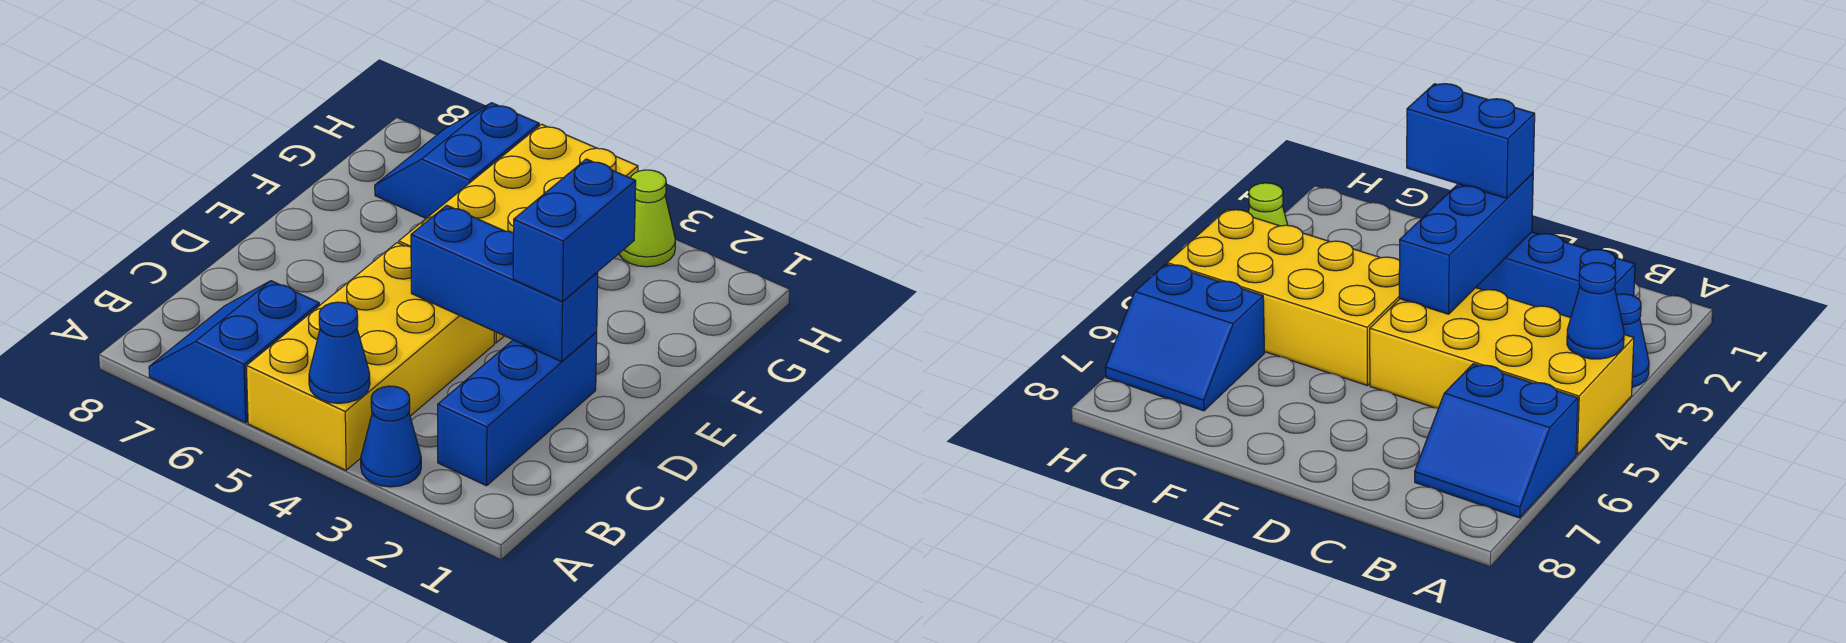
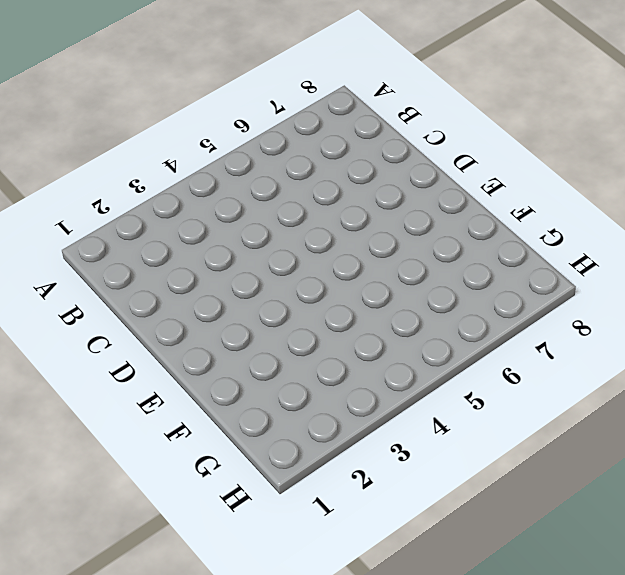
none -> blue cone A3 level 1
none -> yellow brick A4:D5 level 1

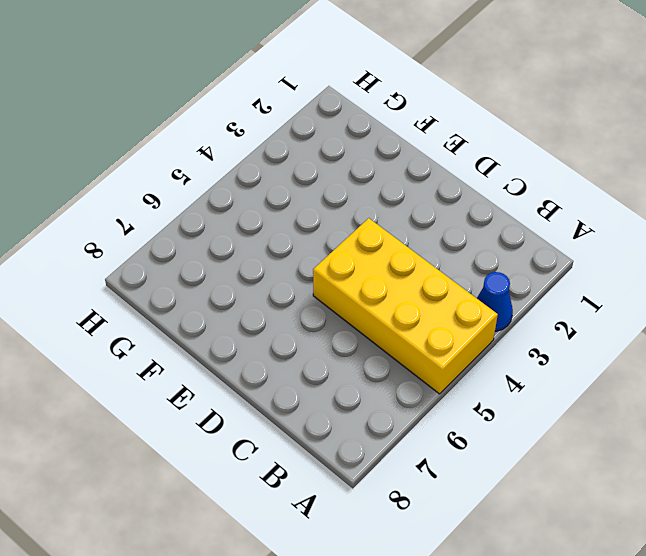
none -> blue slope A6:B7 level 1 top 6
none -> blue brick B2:D2 level 1

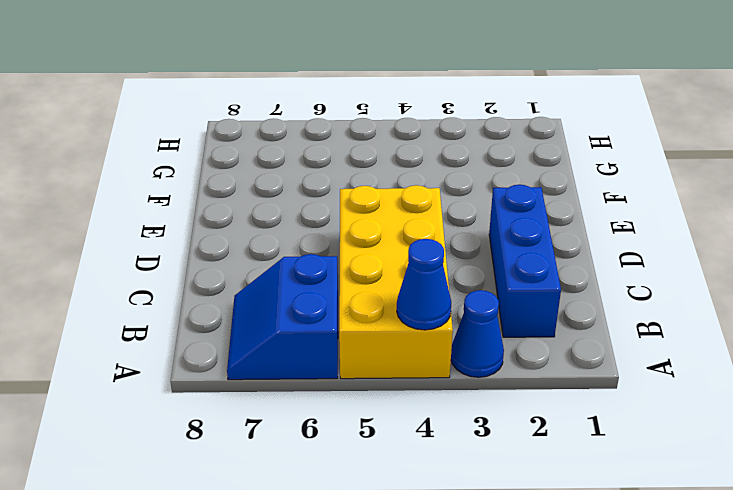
none -> yellow brick E4:H5 level 1
none -> blue slope G6:H7 level 1 top 6

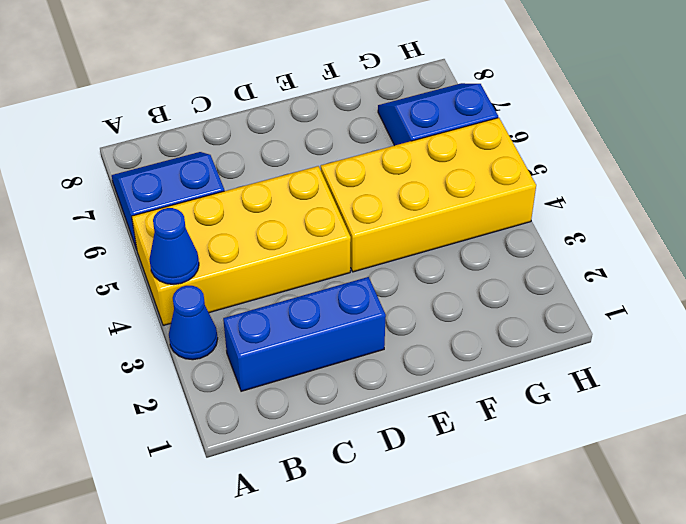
none -> lime cone H3 level 1
none -> blue brick D2:D4 level 2

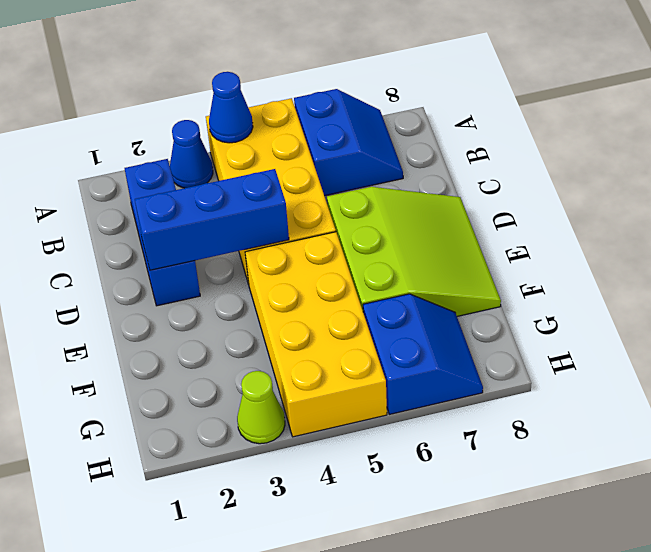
lime slope D6:F8 level 1 top 6 -> none
none -> blue brick D2:E2 level 3

